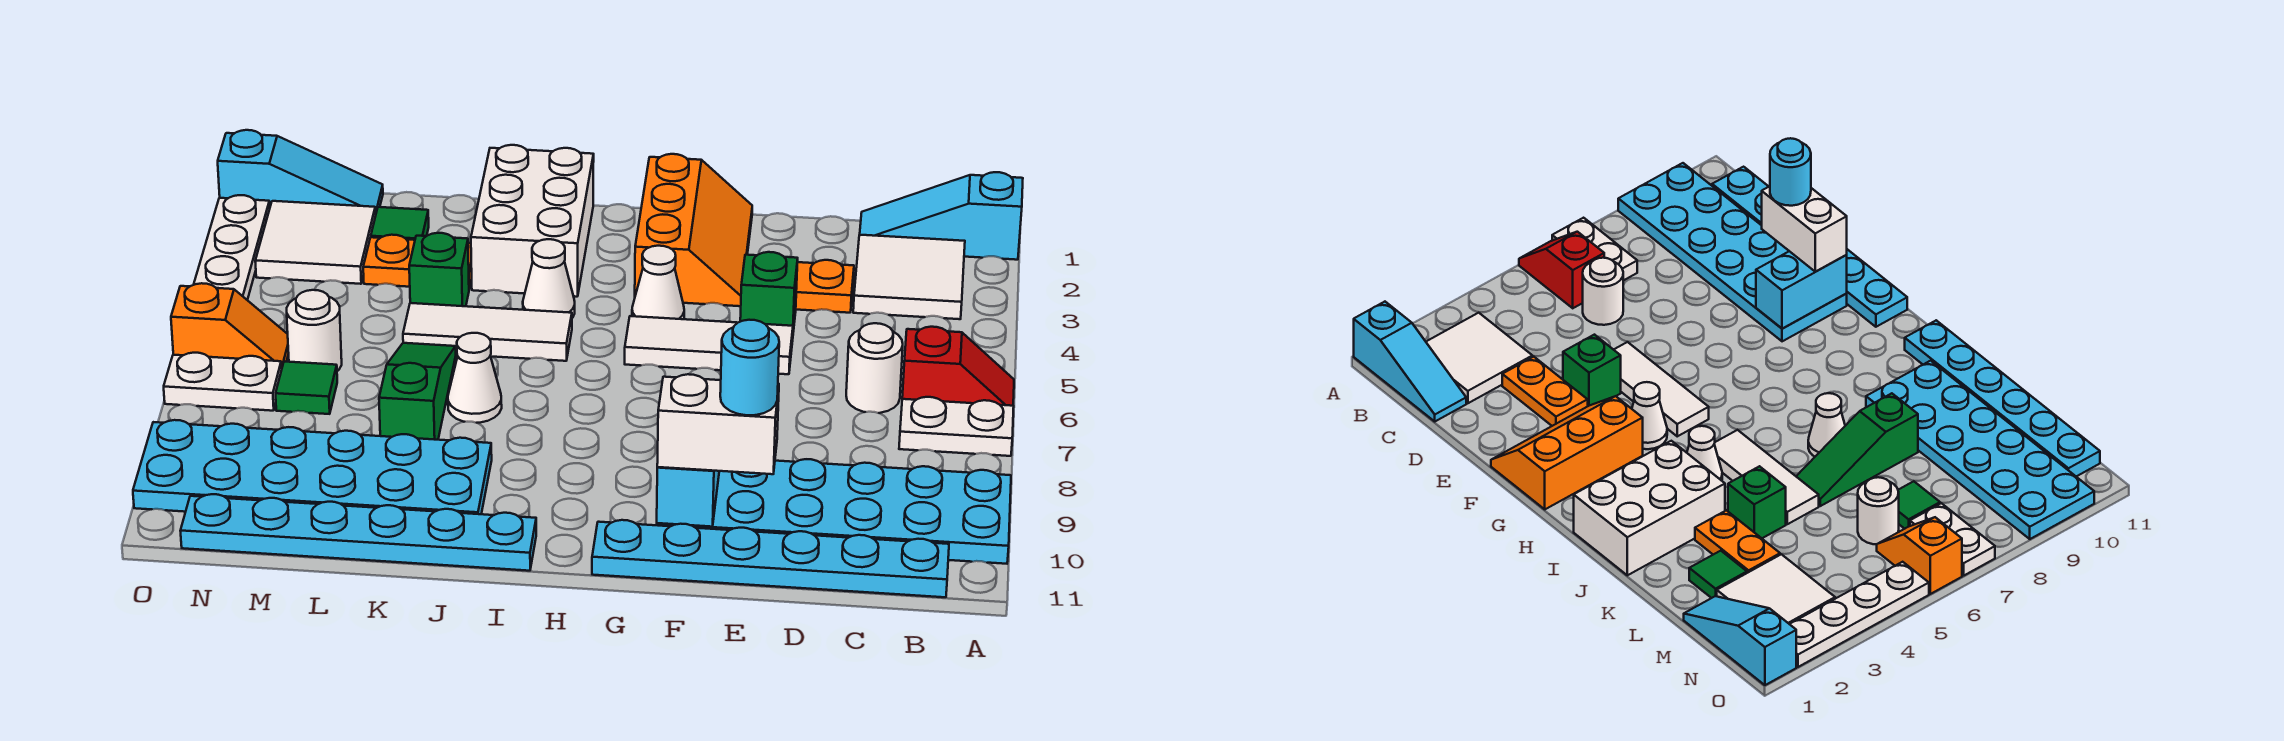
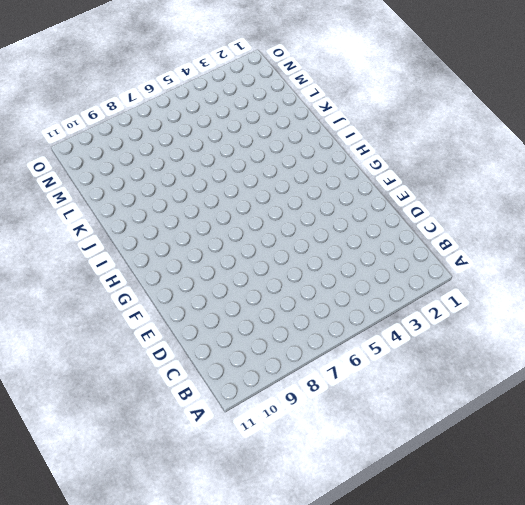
none -> cyan slope A1:C1 level 1 top A
none -> red slope A6:B6 level 1 top B
none -> white plate A7:B7 level 1
none -> cyan plate A9:F10 level 1

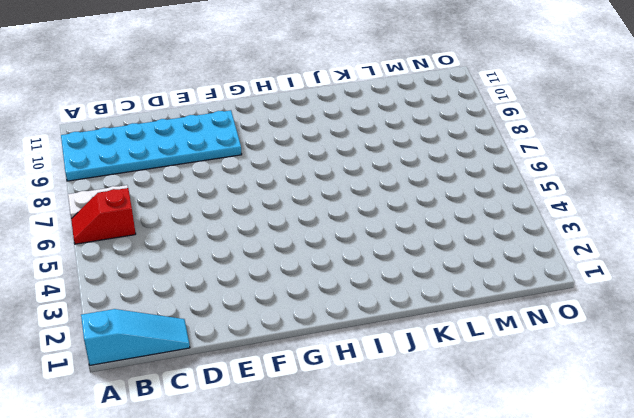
none -> white tile B2:C3 level 1
none -> cyan plate B11:G11 level 1
none -> white round brick C6 level 1
none -> orange plate D3:E3 level 1

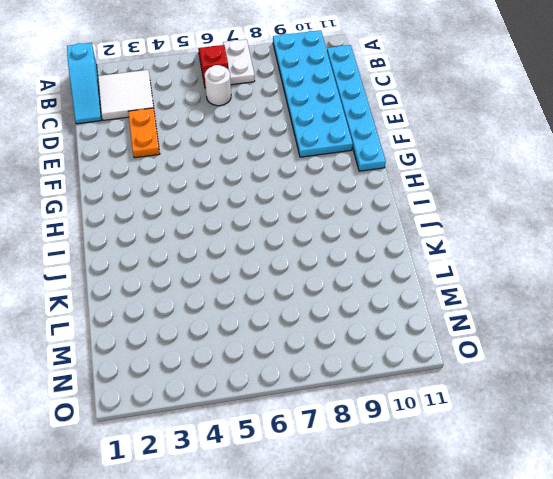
none -> green brick E4 level 1
none -> white tile E5:G5 level 1
none -> orange slope F1:G3 level 1 top G
none -> white cone G4 level 1

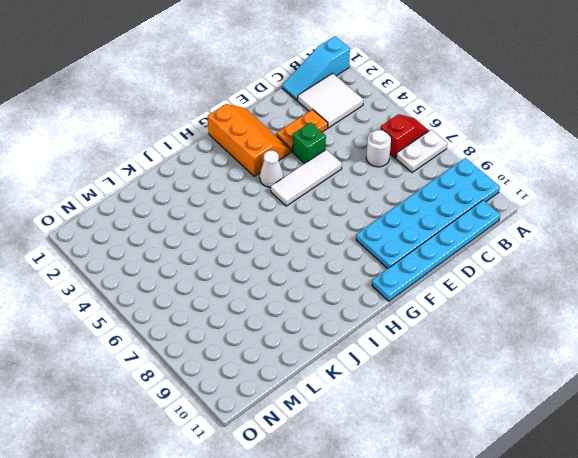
none -> white brick I1:J3 level 1
none -> white cone I4 level 1
none -> white tile I5:K5 level 1
none -> cyan plate I11:N11 level 1

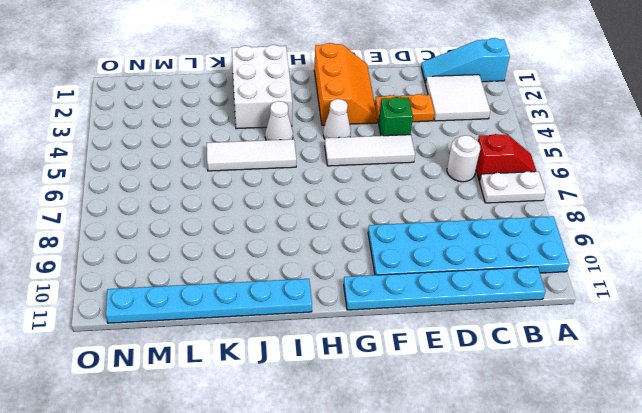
none -> white cone J7 level 1
none -> cyan plate J9:O10 level 1
none -> orange plate K3:L3 level 1
none -> green brick K4 level 1

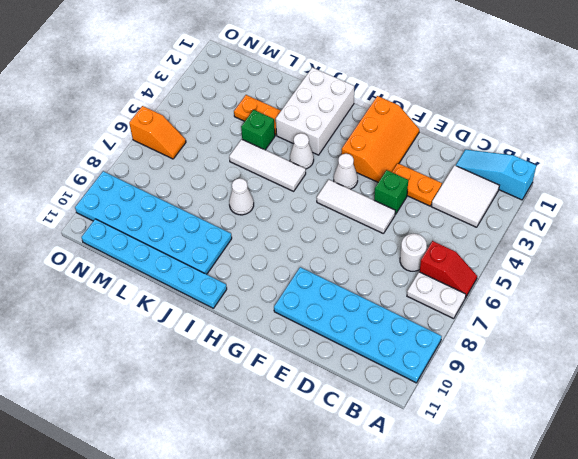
none -> cyan plate B11:G11 level 1
none -> green slope K6:K8 level 1 top 8
none -> green tile L2 level 1
none -> cyan slope M1:O1 level 1 top O

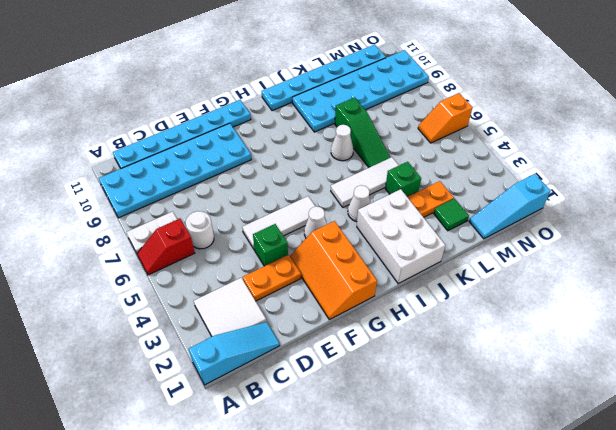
none -> white tile M2:N3 level 1
none -> white round brick M6 level 1
none -> green tile M7 level 1
none -> white plate N7:O7 level 1

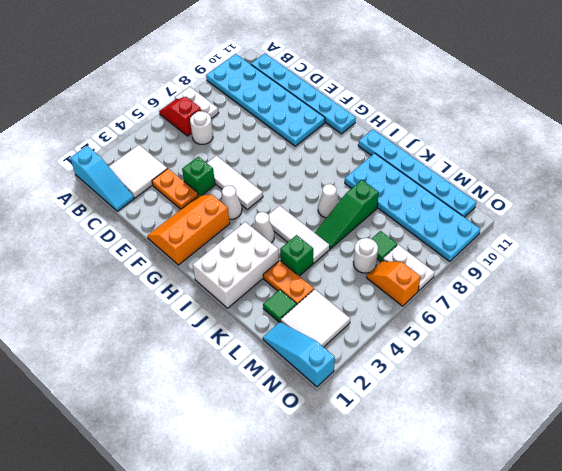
none -> white plate O2:O5 level 1
none -> cyan brick F9:F10 level 2
none -> white brick E10:F10 level 3
none -> cyan round brick E10 level 4

